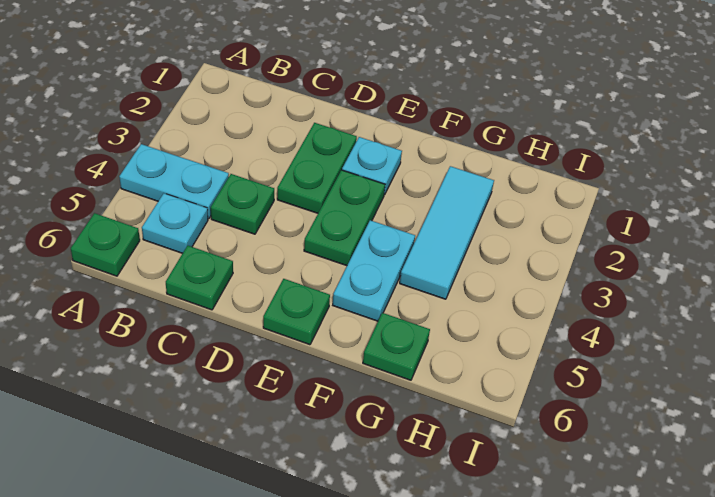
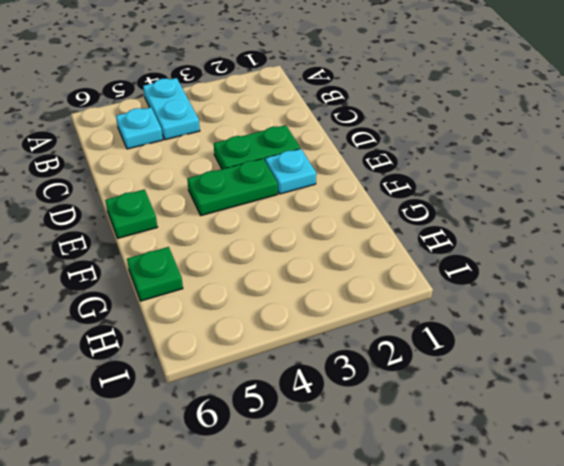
none -> green plate A6 level 1
none -> green plate C4 level 1
none -> green plate C6 level 1

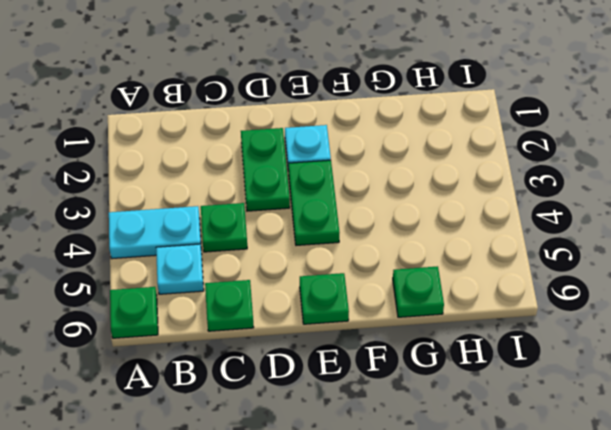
none -> cyan plate F4:F5 level 1
none -> cyan tile G2:G4 level 1

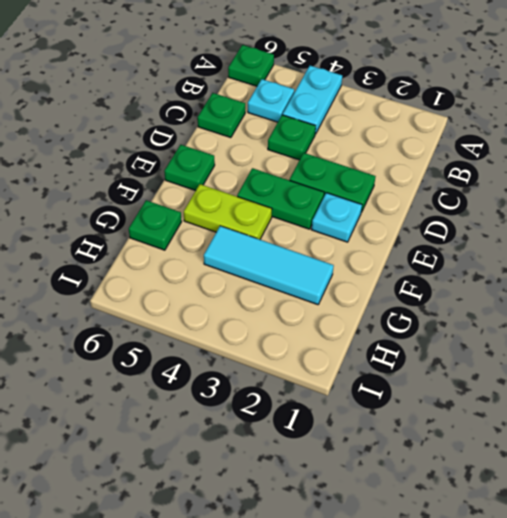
lime plate F4:F5 level 1 -> cyan plate F4:F5 level 1

